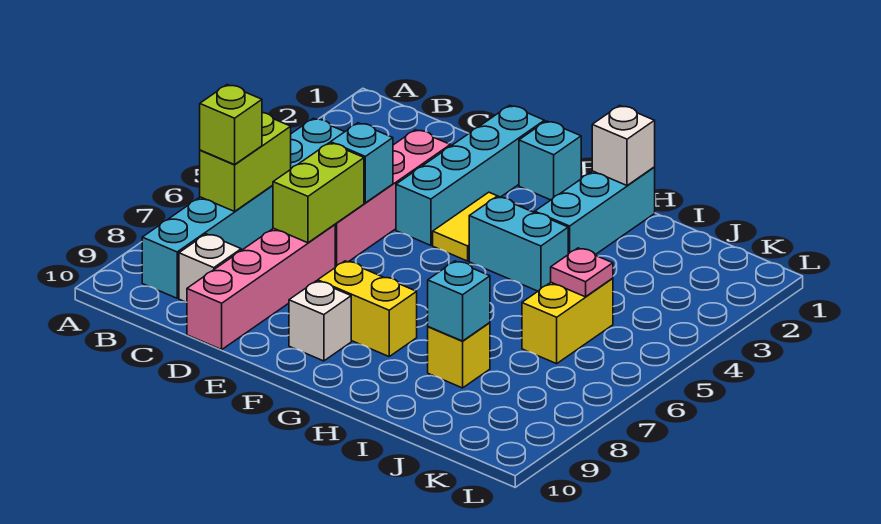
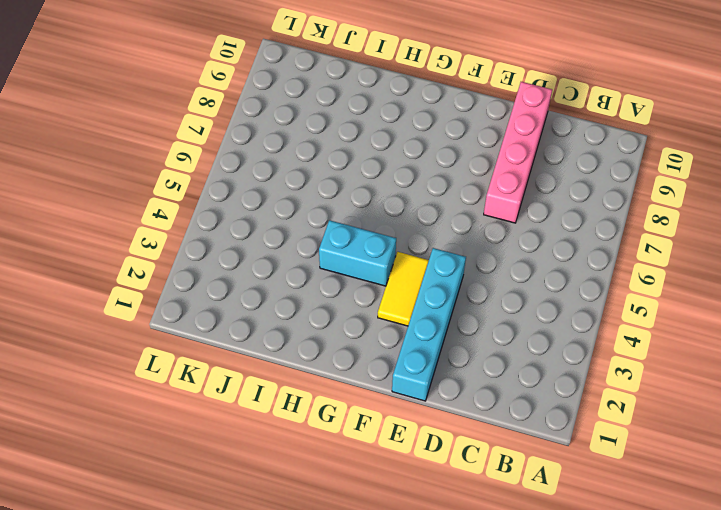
none -> cyan brick B4:B9 level 1
none -> white brick C9 level 1
none -> pink brick D3:D6 level 1

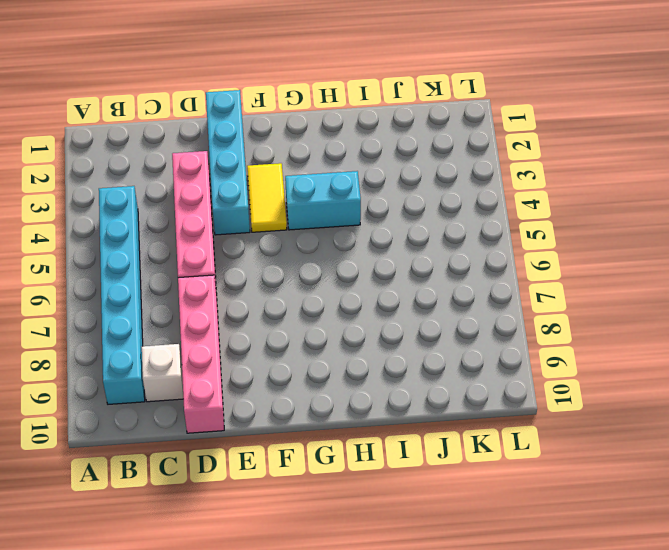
none -> cyan brick F1 level 1
none -> yellow brick F8:G8 level 1
none -> white brick F9 level 1

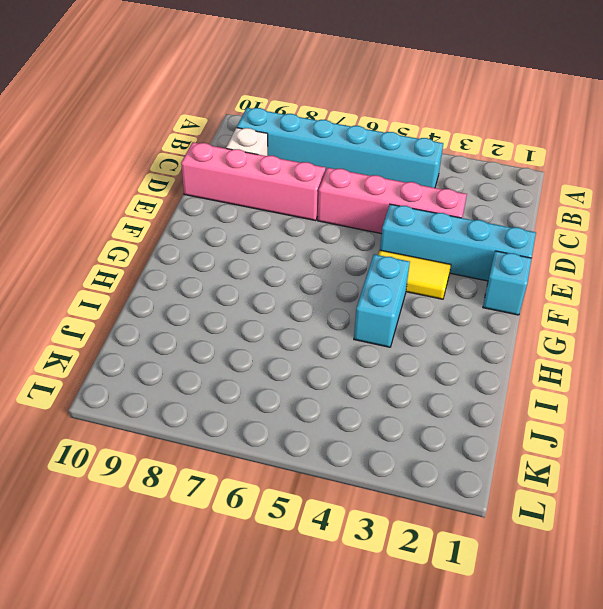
none -> yellow brick F8:G8 level 1
none -> white brick F9 level 1
none -> cyan brick H1:H3 level 1

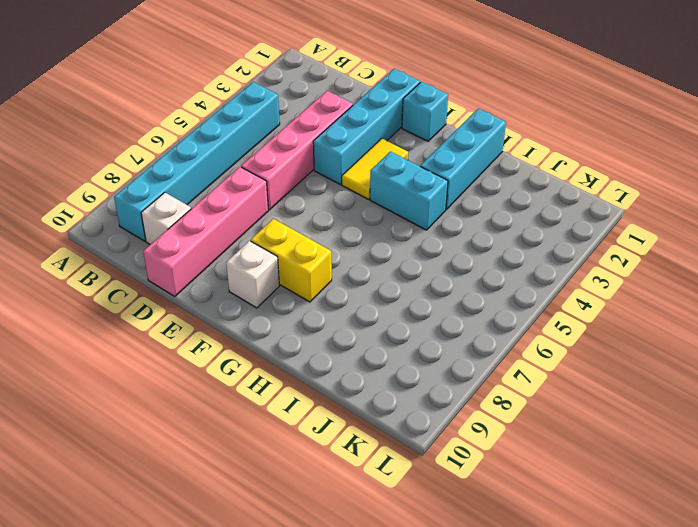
none -> yellow brick I8 level 1
none -> yellow brick J5:J6 level 1
none -> lime brick B6:B7 level 2

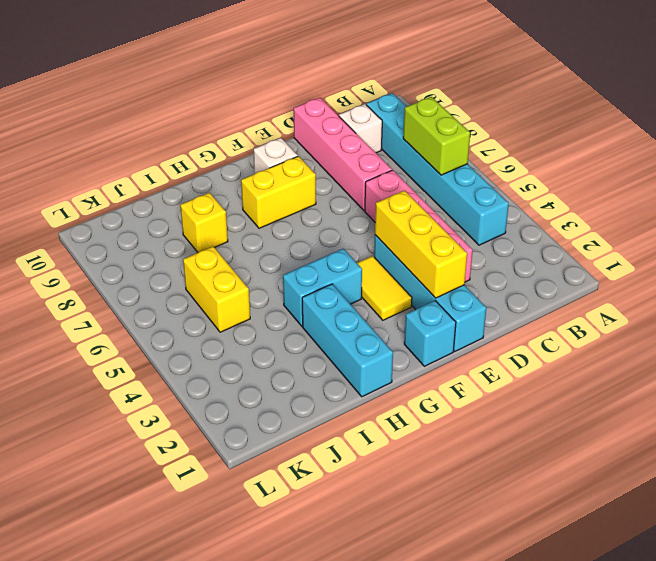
yellow brick E2:E4 level 2 -> none
none -> cyan brick D5 level 2
none -> lime brick D6:D7 level 2
none -> white brick H1 level 2

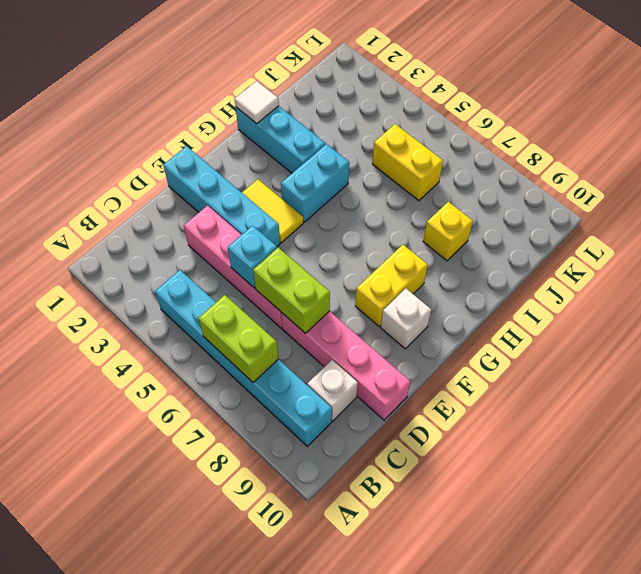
white tile H1 level 2 -> white brick H1 level 2
none -> cyan brick F1 level 1
none -> cyan brick I8 level 2
none -> pink plate J5 level 2

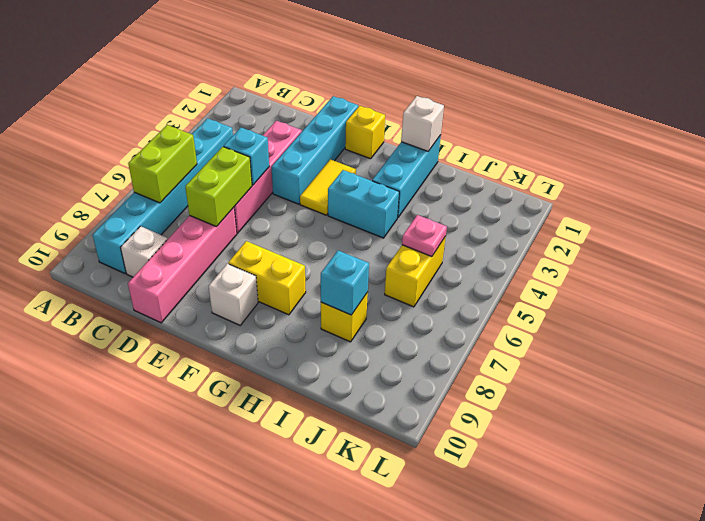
yellow brick F1 level 1 -> cyan brick F1 level 1
none -> lime brick B7 level 3

